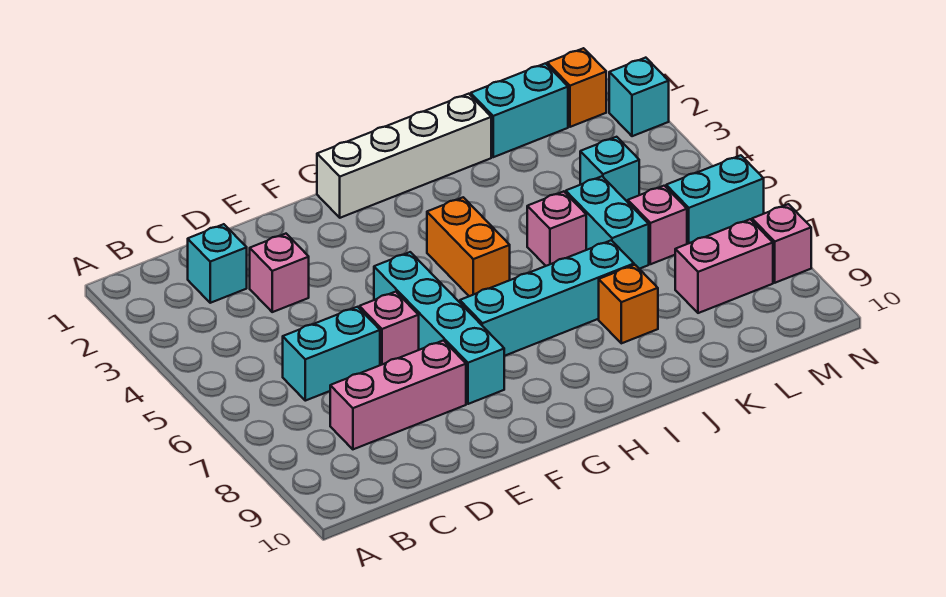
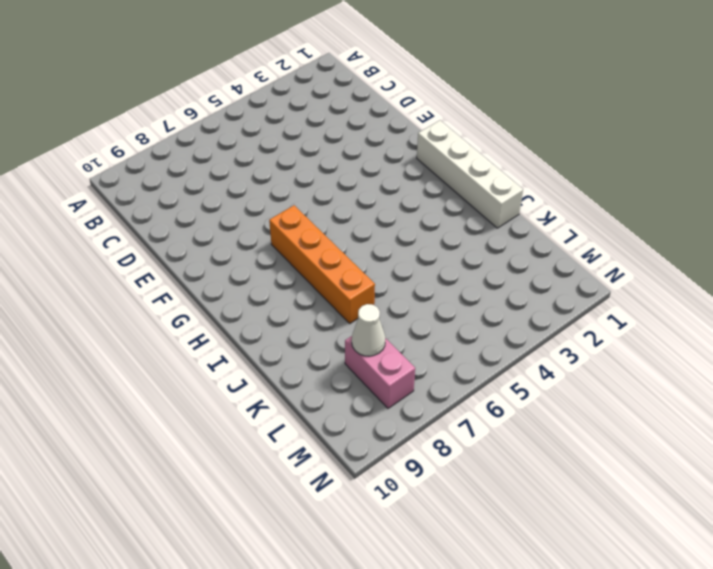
orange brick G7:J7 level 1 -> cyan brick G7:J7 level 1
white cone L8 level 2 -> none
none -> cyan brick C2 level 1
none -> cyan brick C6:D6 level 1
none -> pink brick C8:E8 level 1

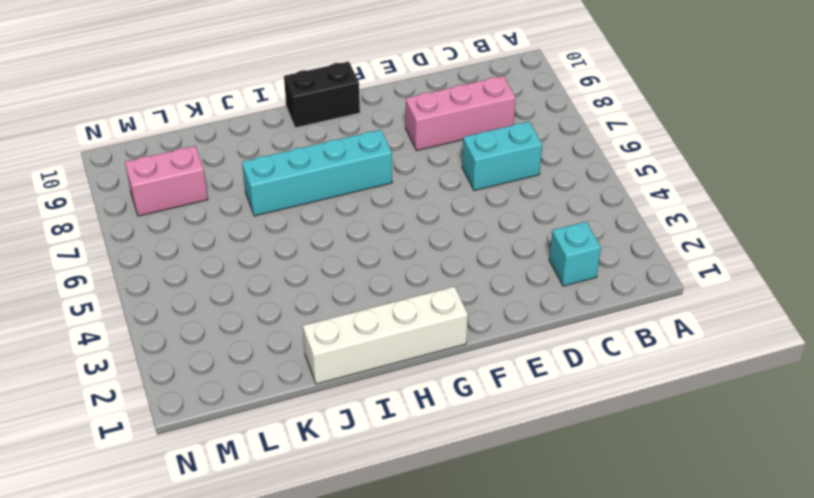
black brick G10:H10 level 1 -> none
none -> pink brick D3 level 1
none -> pink brick E6 level 1
none -> cyan brick F5:F8 level 1

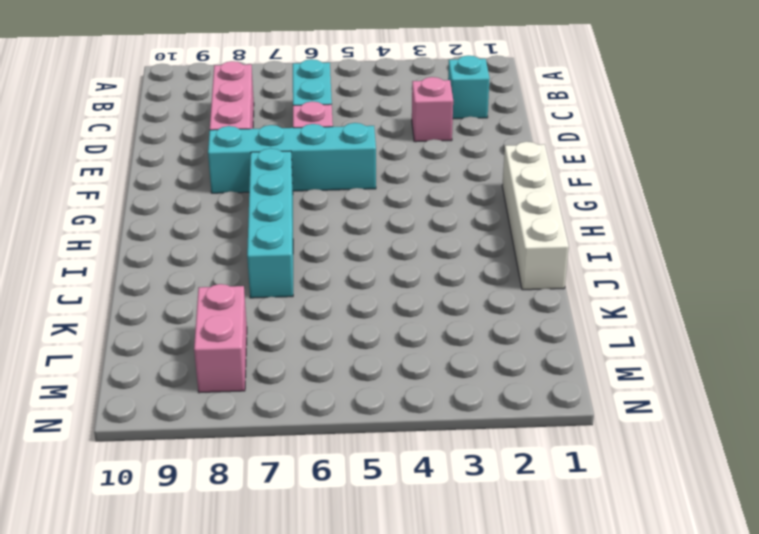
none -> orange brick H4:H5 level 1
none -> pink brick J5 level 1
none -> orange brick J8 level 1

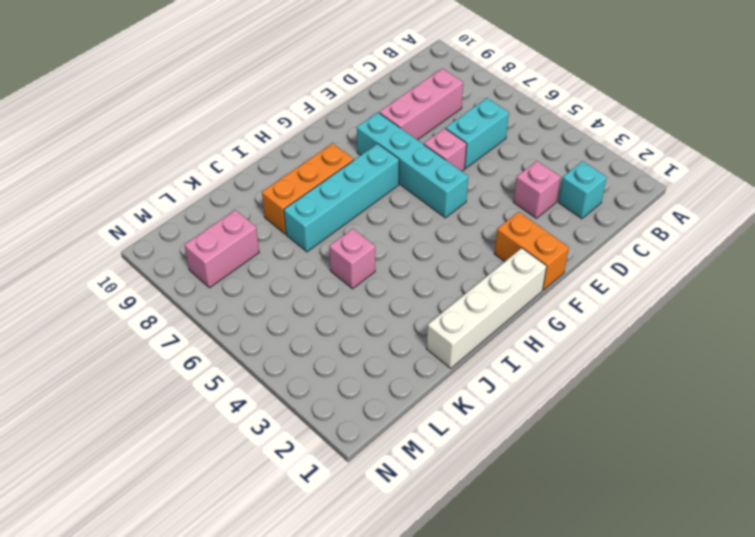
orange brick F1:F2 level 1 -> orange brick H4:H5 level 1
orange brick H8:J8 level 1 -> orange brick J8 level 1
none -> cyan brick K1:L1 level 1
none -> cyan brick K5:K6 level 1
none -> cyan brick L4 level 1

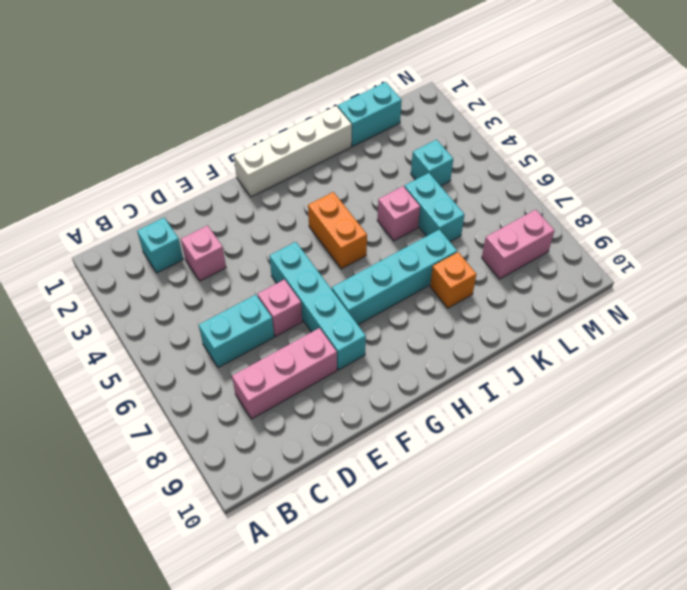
none -> pink brick L6 level 1
none -> orange brick M1 level 1
none -> cyan brick M6:N6 level 1

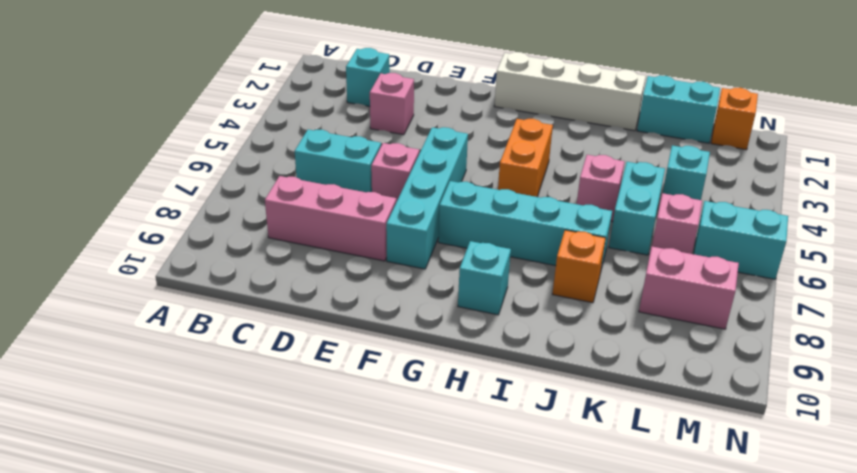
cyan brick H9 level 1 -> cyan brick N2 level 1
none -> pink brick N8 level 1

